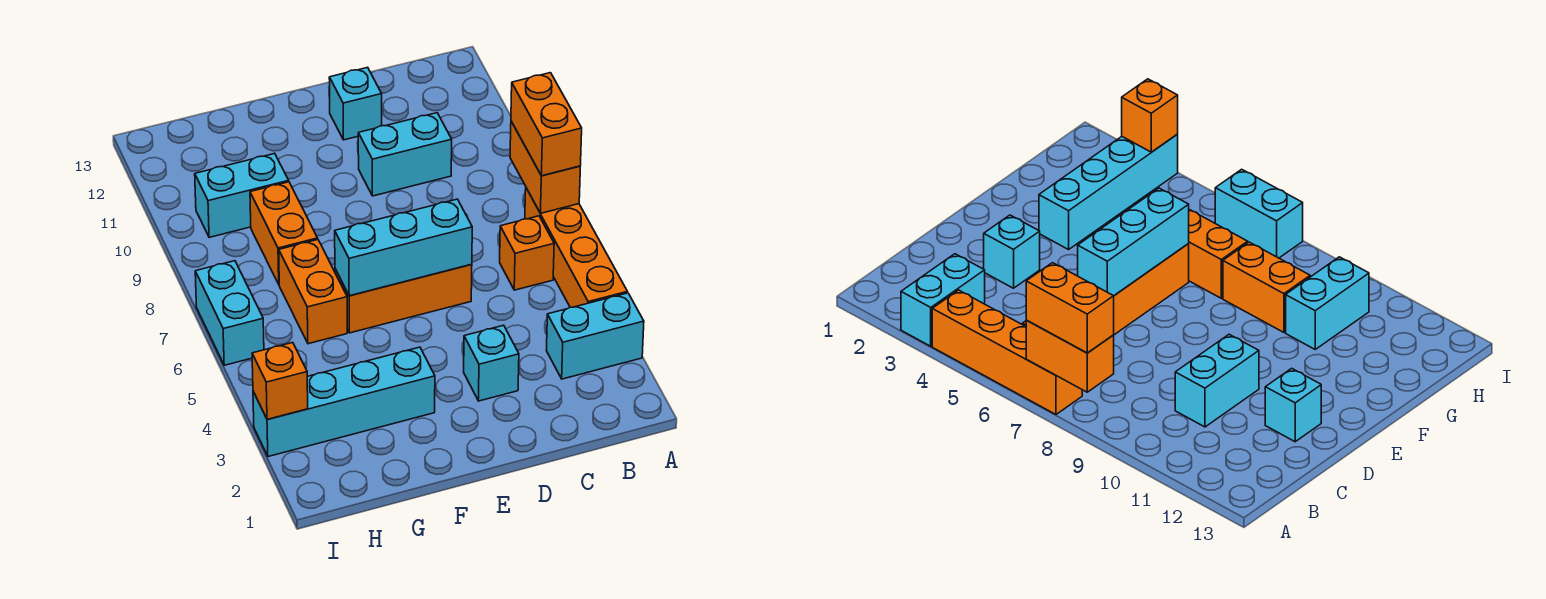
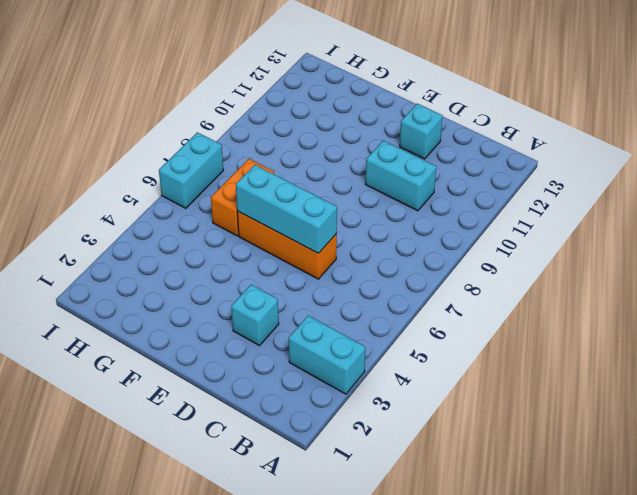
none -> orange brick A4:A7 level 1
none -> orange brick B6 level 1
none -> cyan brick F3:I3 level 1

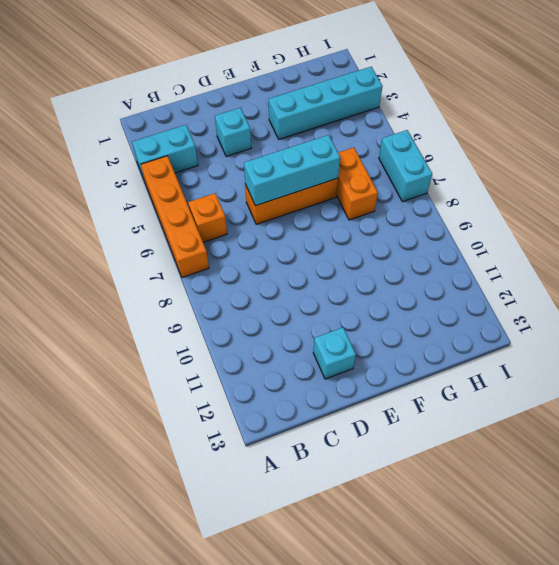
none -> cyan brick C10:D10 level 1
none -> orange brick G8:G9 level 1
none -> cyan brick G10:H10 level 1

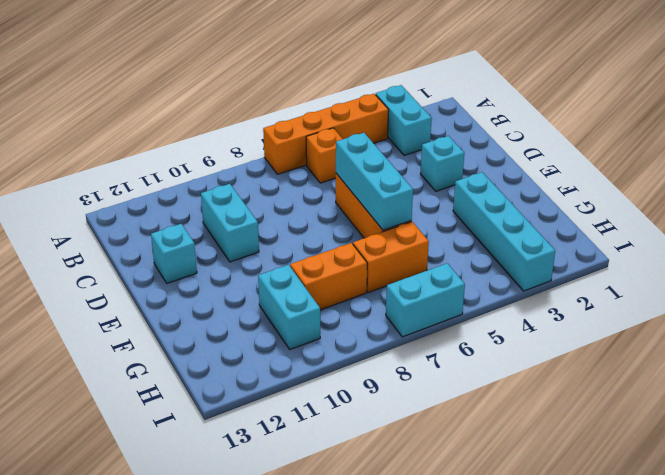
none -> orange brick A7:A8 level 2
none -> orange brick I3 level 2
none -> orange brick A7:A8 level 3

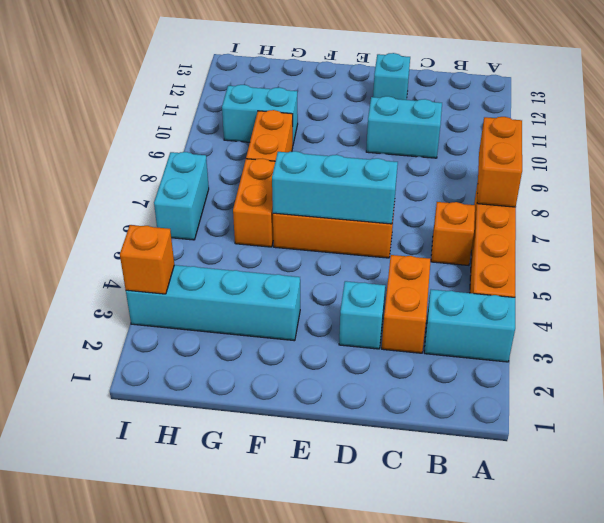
orange brick C3:C4 level 1 -> orange brick A7:A8 level 3

